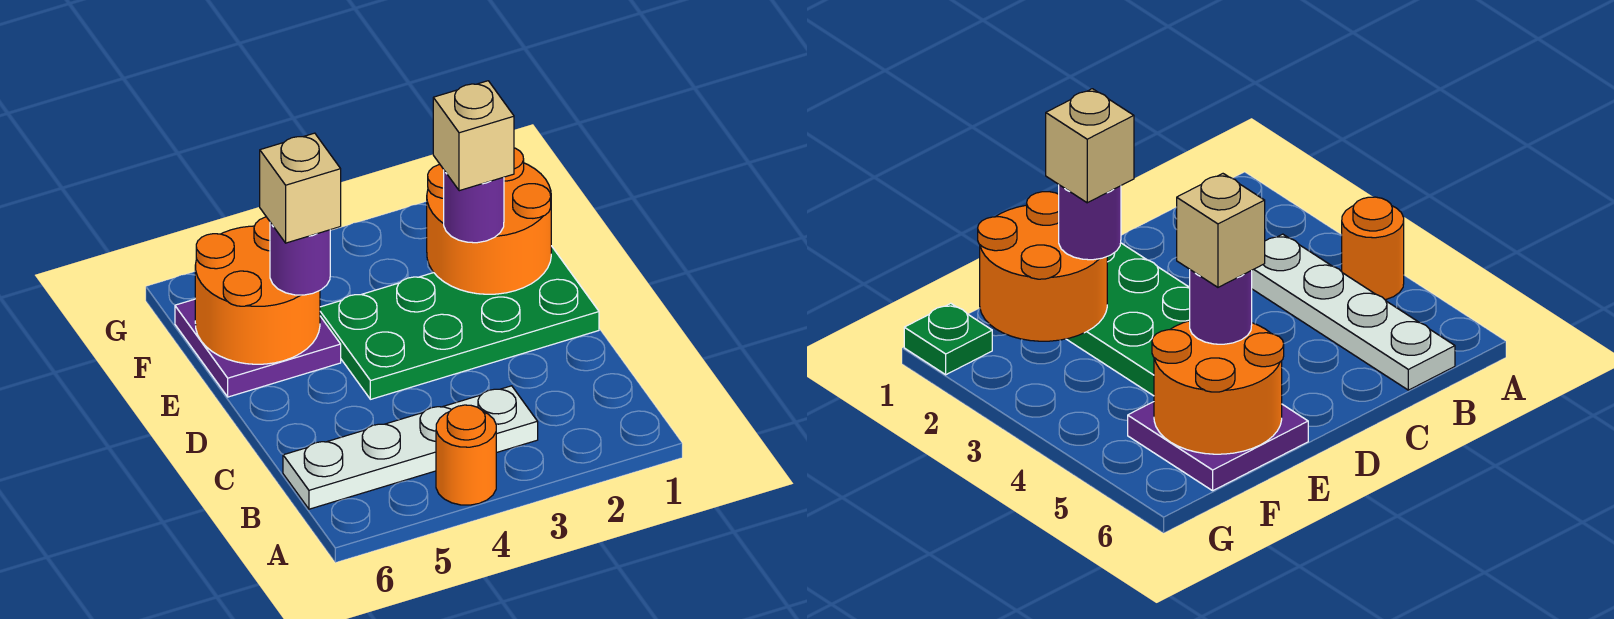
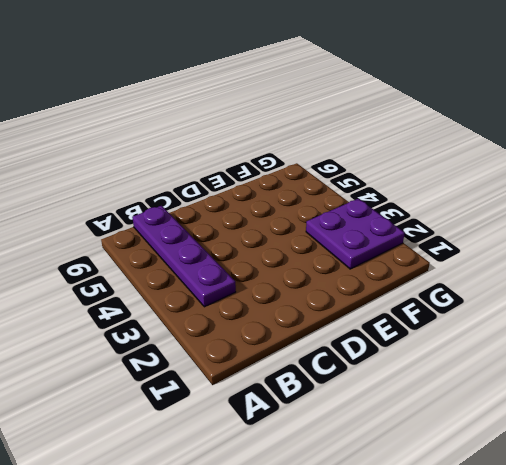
purple plate B3:B6 level 1 -> white plate B3:B6 level 1
purple plate F2:G3 level 1 -> purple plate E5:F6 level 1
none -> orange round brick A4 level 1
none -> green plate D1:E4 level 1

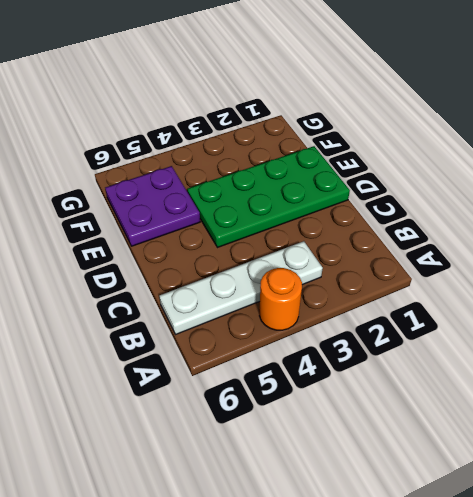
none -> green plate G1 level 1
none -> orange round brick E1:F2 level 2

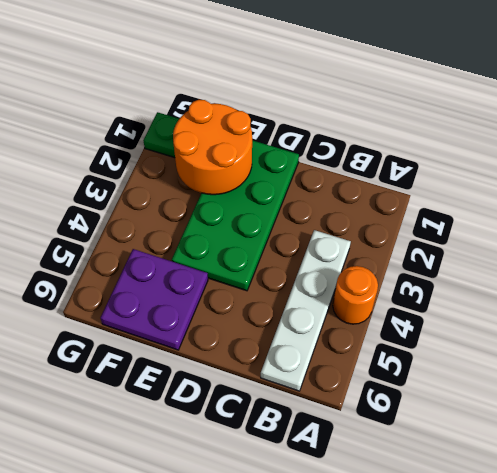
none -> orange round brick E5:F6 level 2
none -> purple round brick E2 level 3

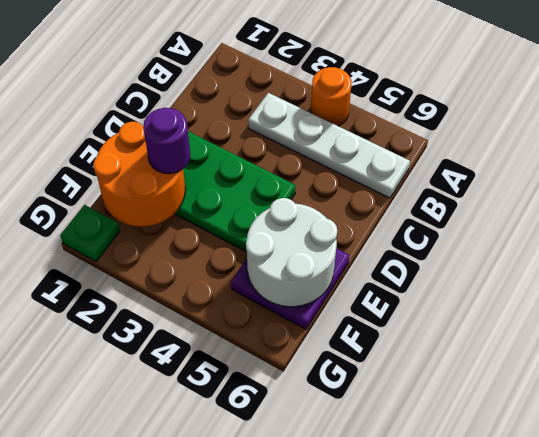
white round brick E5:F6 level 2 -> orange round brick E5:F6 level 2
none -> purple round brick E5 level 3
none -> tan brick E2 level 4

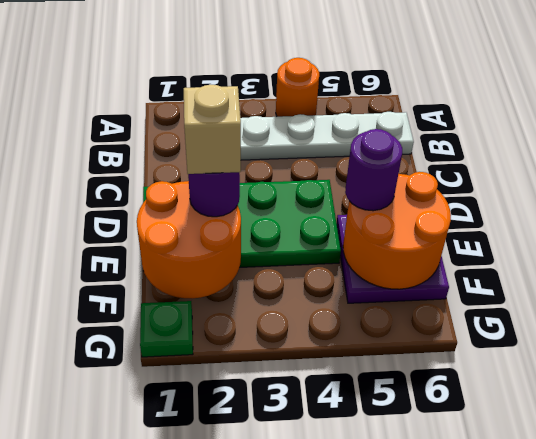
none -> tan brick E5 level 4

